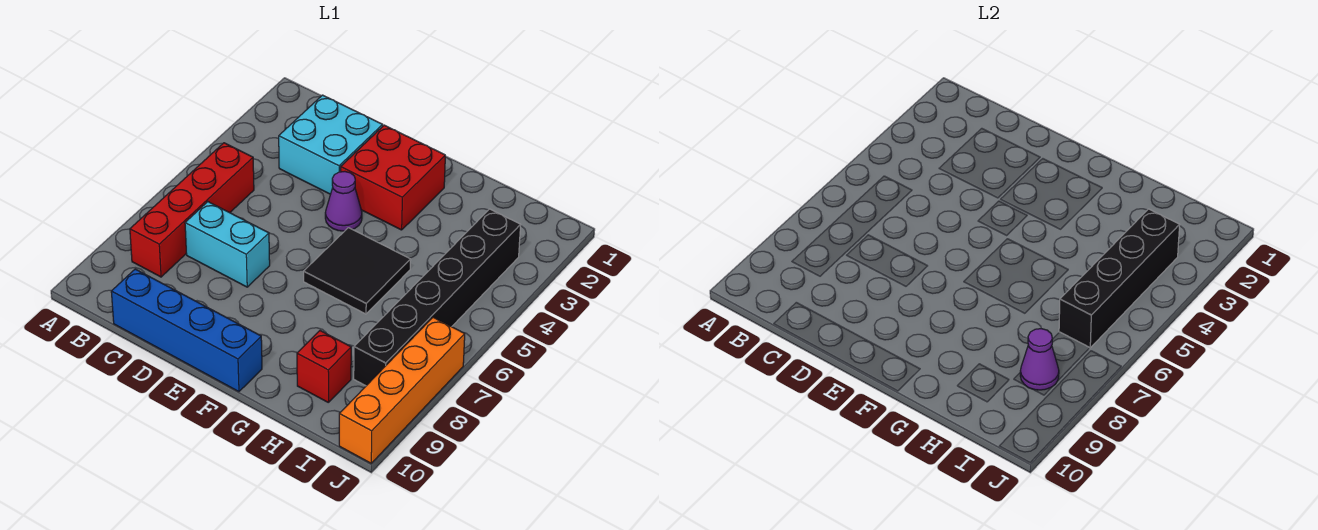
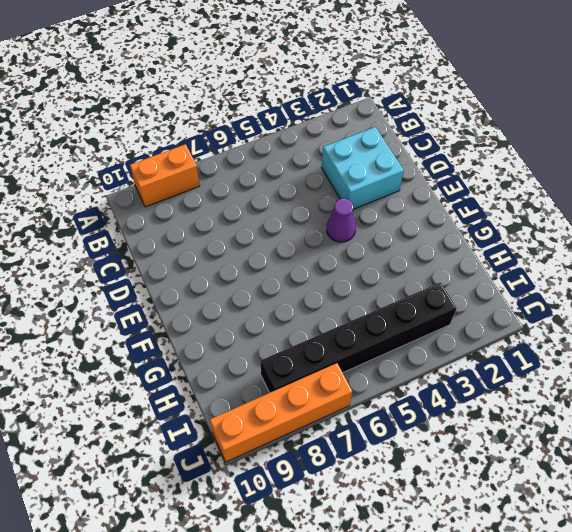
orange brick A8:A9 level 1 -> none
none -> red brick B5:B8 level 1
none -> cyan brick C7:D7 level 1
none -> blue brick C10:F10 level 1

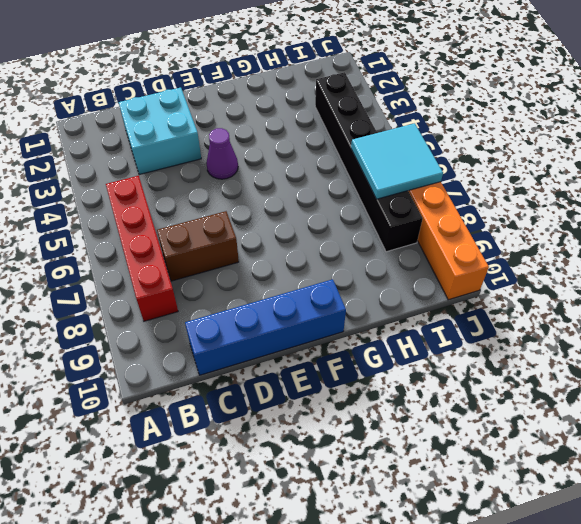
brown brick C7:D7 level 1 -> cyan brick C7:D7 level 1
cyan tile I6:J7 level 2 -> black brick I3:I6 level 2
none -> red brick E2:F3 level 1
none -> black tile F5:G6 level 1
none -> red brick H9 level 1

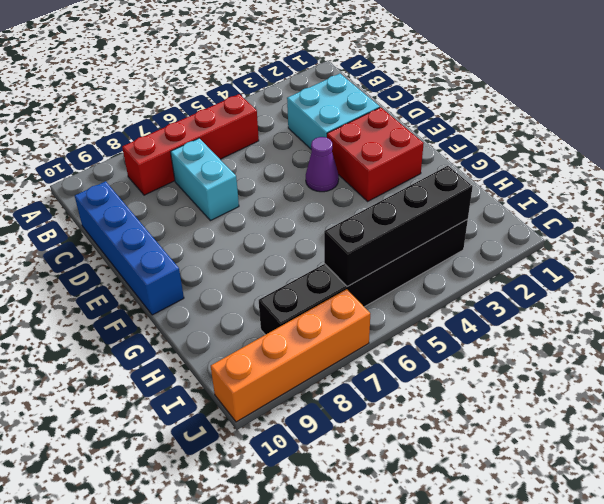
none -> black tile F5:G6 level 1
none -> red brick H9 level 1
none -> purple cone I8 level 2

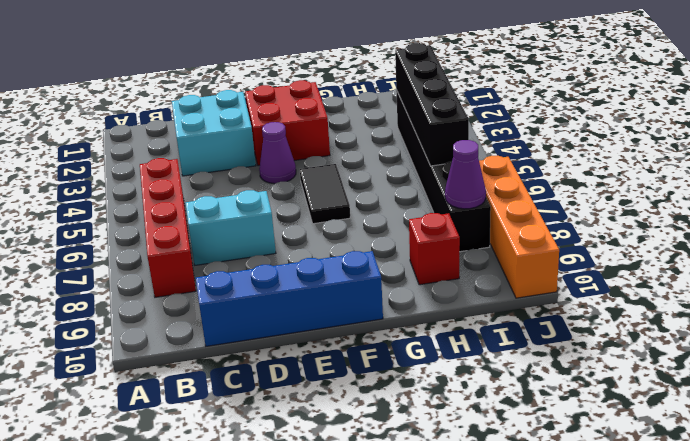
black tile F5:F6 level 1 -> black tile F5:G6 level 1

